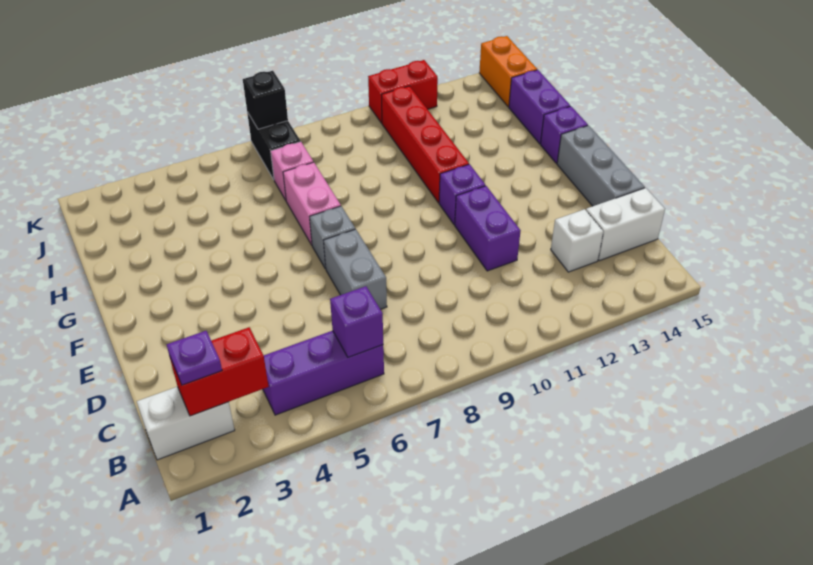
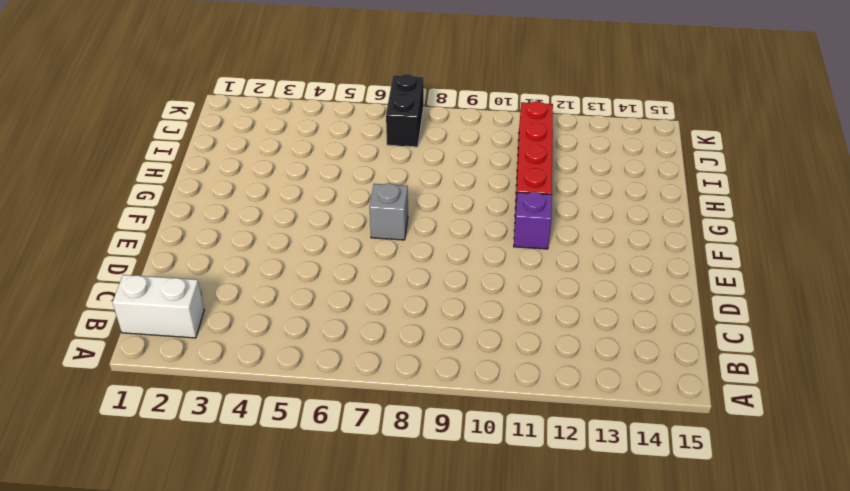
none -> purple brick B4:B6 level 1
none -> white brick C13 level 1
none -> white brick C14:C15 level 1

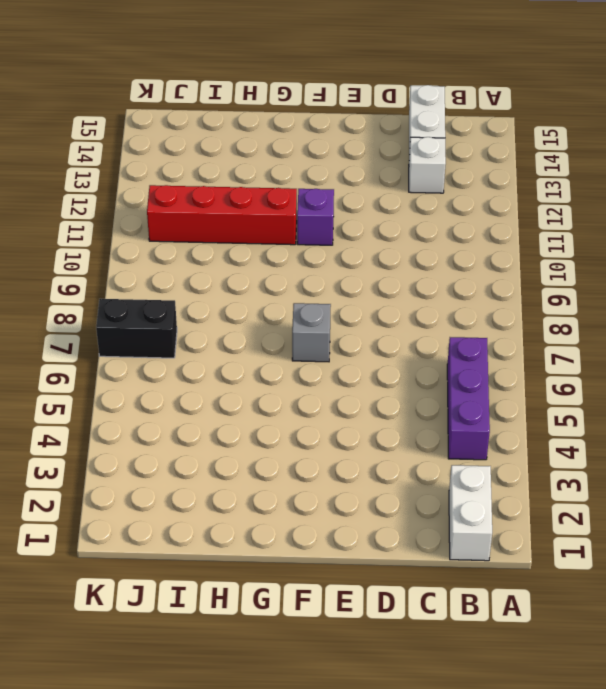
none -> grey brick D7:E7 level 1
none -> purple brick D11:E11 level 1
none -> grey brick D15:F15 level 1

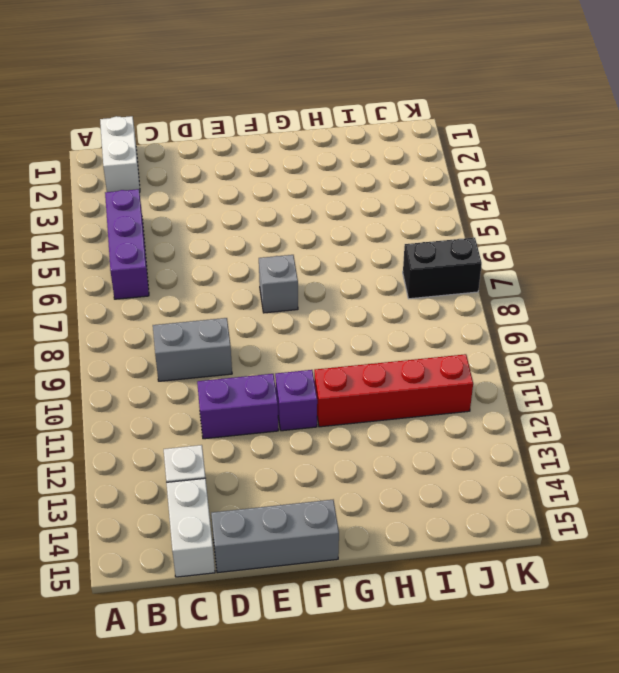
grey brick C9:D9 level 1 -> grey brick D7:E7 level 1
none -> pink brick G7:H7 level 1
none -> purple brick G15 level 1
none -> purple brick H15:I15 level 1

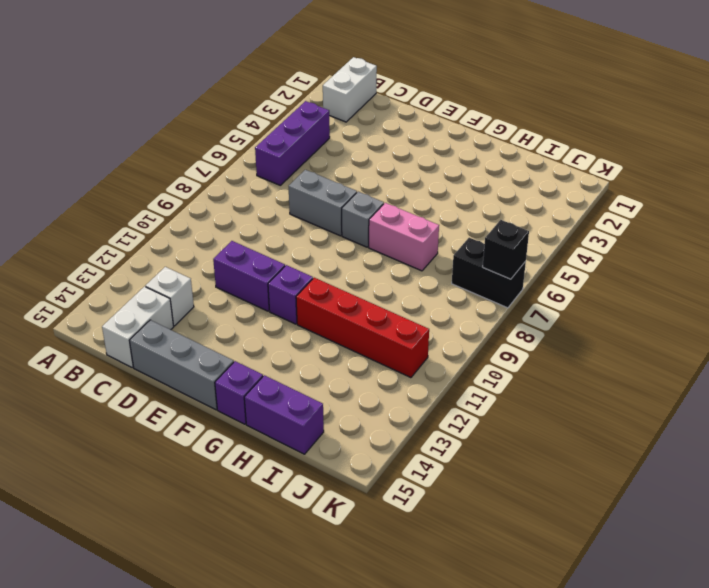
none -> pink brick I7 level 1
none -> orange brick J15:K15 level 1
none -> red brick K11:K12 level 1

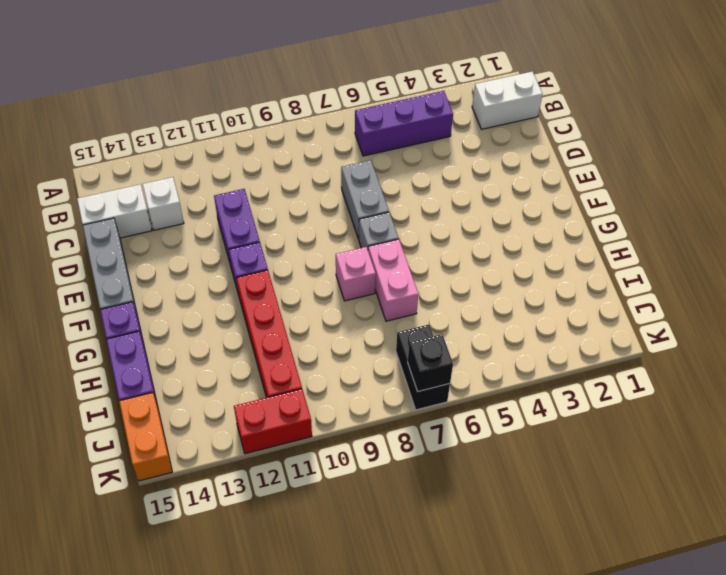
pink brick G8 level 1 -> pink brick I7 level 1
none -> red brick B2:B3 level 2
none -> purple brick B6 level 2
none -> purple plate B2 level 3

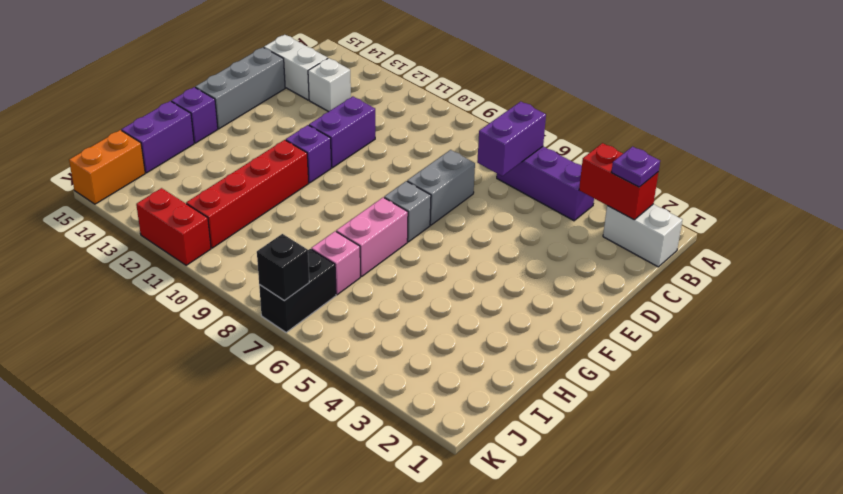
purple brick B6:C6 level 2 -> purple brick B6 level 2

